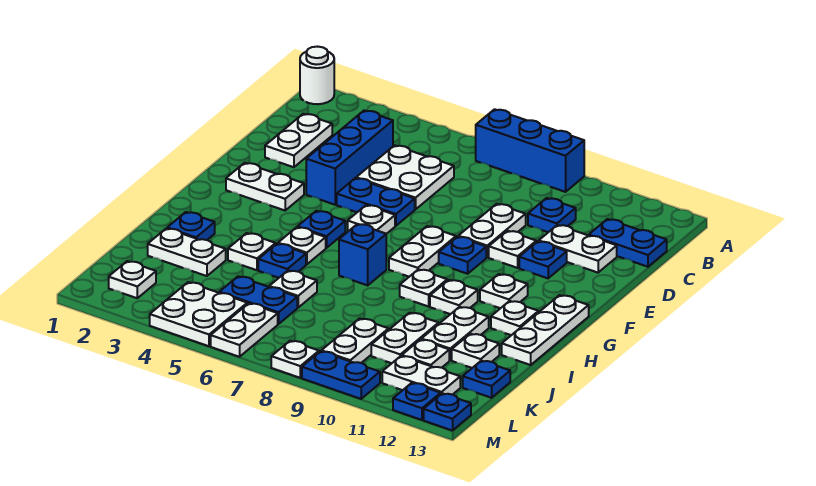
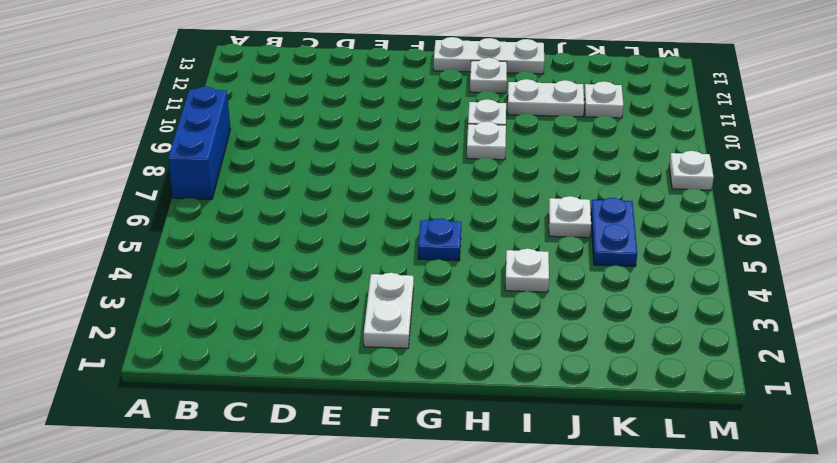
none -> white round brick A1 level 1
none -> white plate C2:D2 level 1
none -> blue brick C4:E4 level 1
none -> white plate C5:D6 level 1

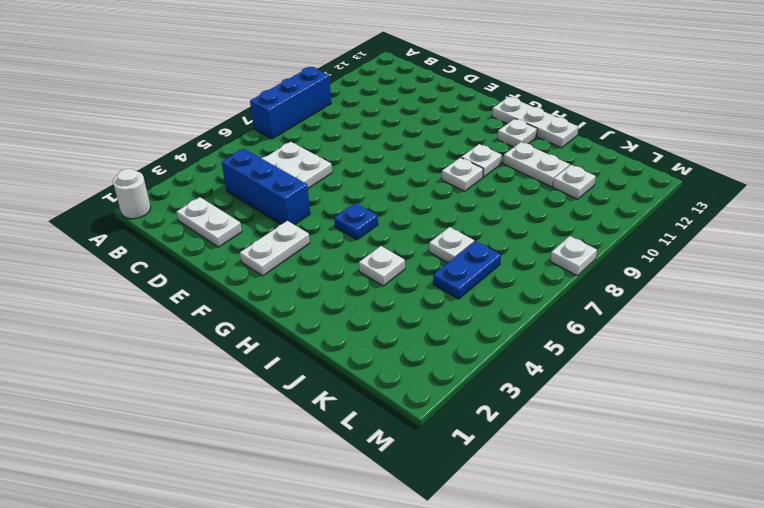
none -> blue plate C10 level 1
none -> blue plate C12:C13 level 1
none -> white plate D9:E9 level 1
none -> white plate D11:D12 level 1

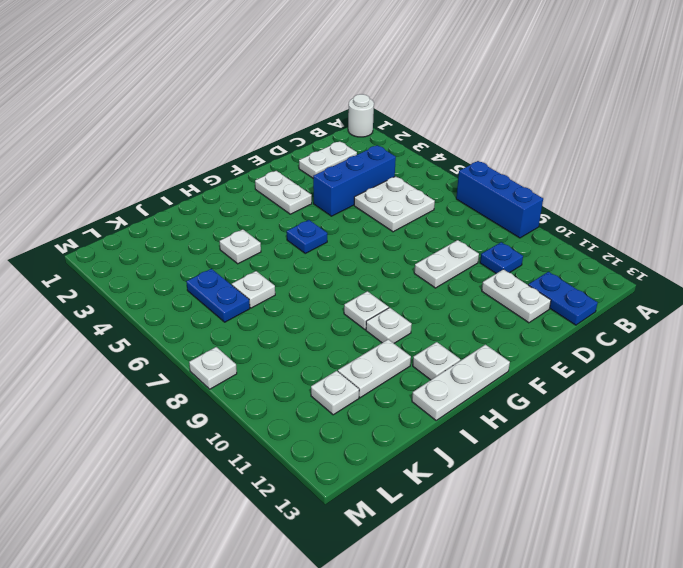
none -> blue plate E5:E6 level 1
none -> white plate E10 level 1
none -> blue plate E11 level 1
none -> white plate F6 level 1

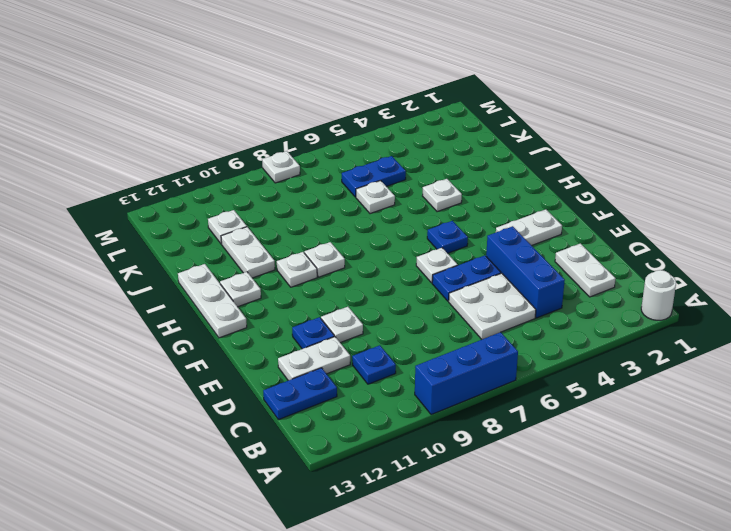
none -> white plate D9:E9 level 1
none -> white plate F8:G8 level 1
none -> blue plate F9 level 1
none -> white plate G11 level 1

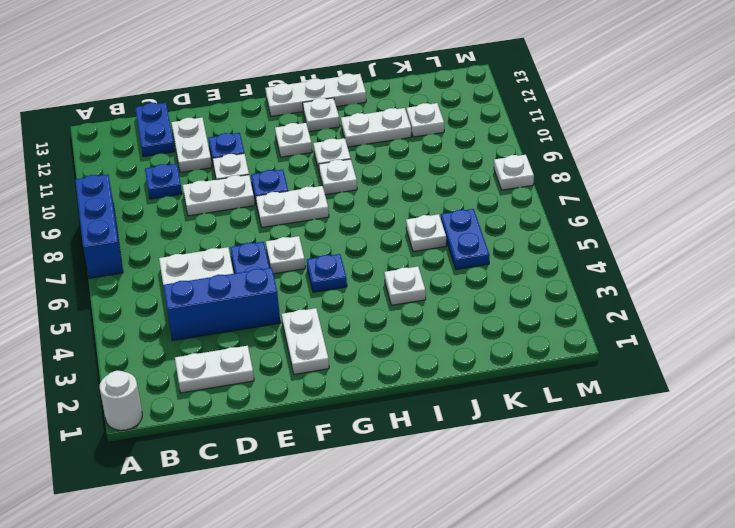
none -> white plate H5 level 1
none -> blue brick H7 level 1
none -> blue plate I2 level 1
none -> blue plate I5 level 1

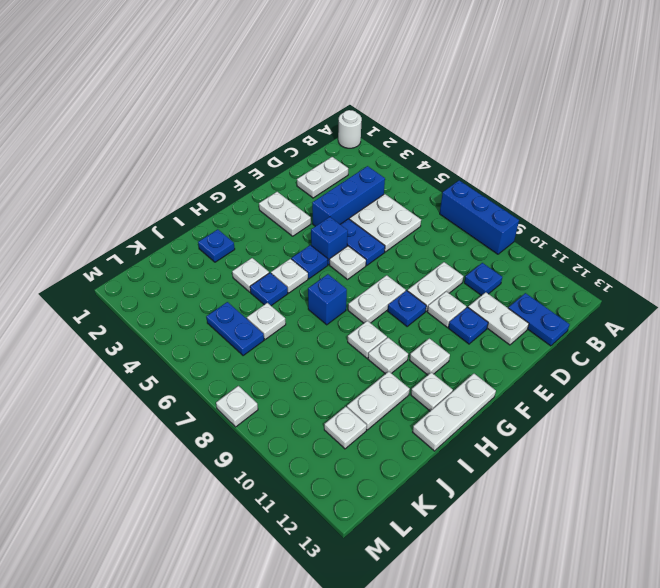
blue brick F5 level 1 -> none
none -> white plate J2:J3 level 1
none -> white plate J10:K10 level 1
none -> white plate J12 level 1
none -> white plate K9:L9 level 1

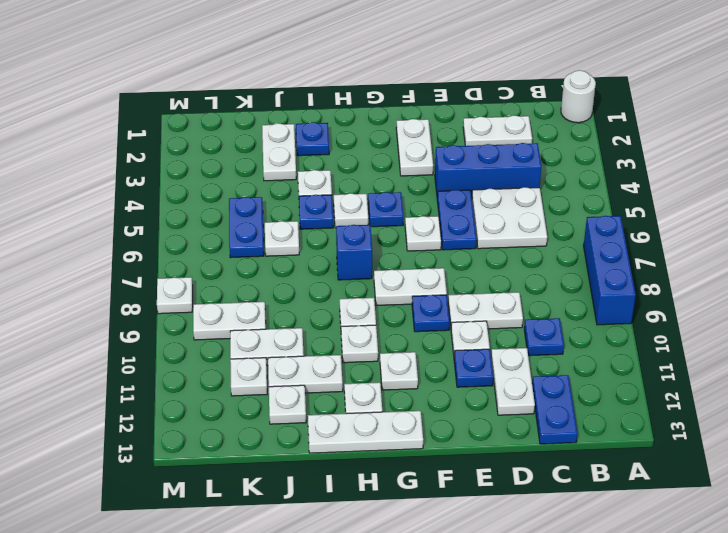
none -> blue plate K13 level 1
none -> white plate L2 level 1
none -> white plate L4:M5 level 1
none -> white plate L6:M6 level 1

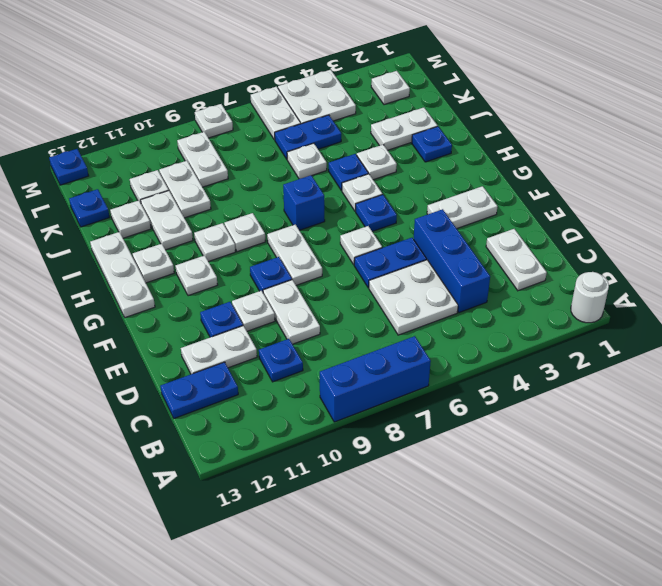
none -> white plate L11:L12 level 1
none -> blue plate M9:M10 level 1
none -> blue plate M12 level 1

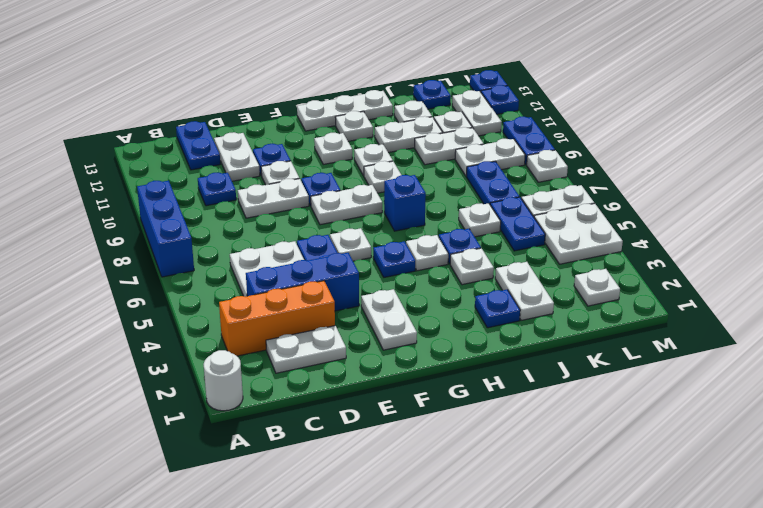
orange brick B3:D3 level 1 -> none
blue plate K7:K8 level 1 -> none

